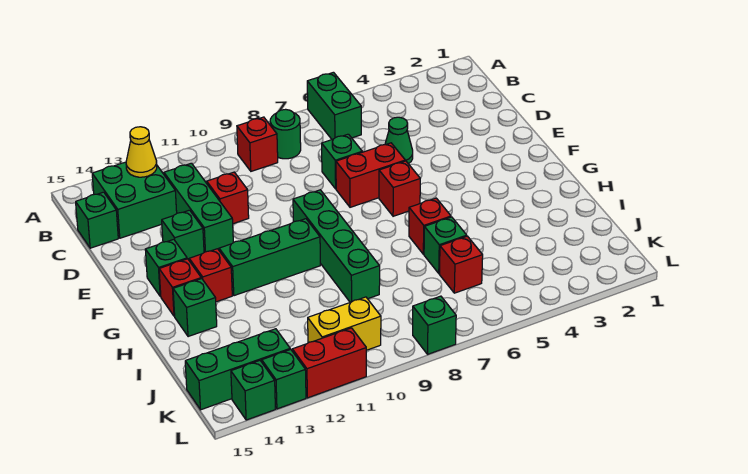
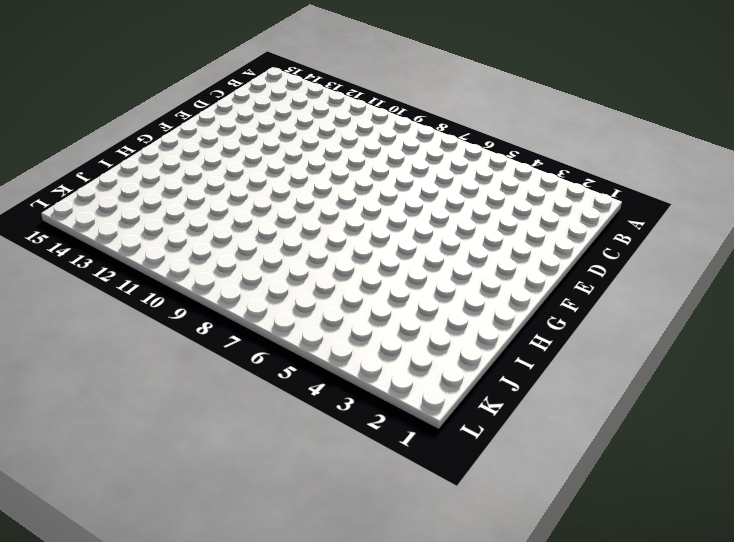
none -> green brick A6:B6 level 1
none -> green round brick B8 level 1
none -> red brick B9 level 1

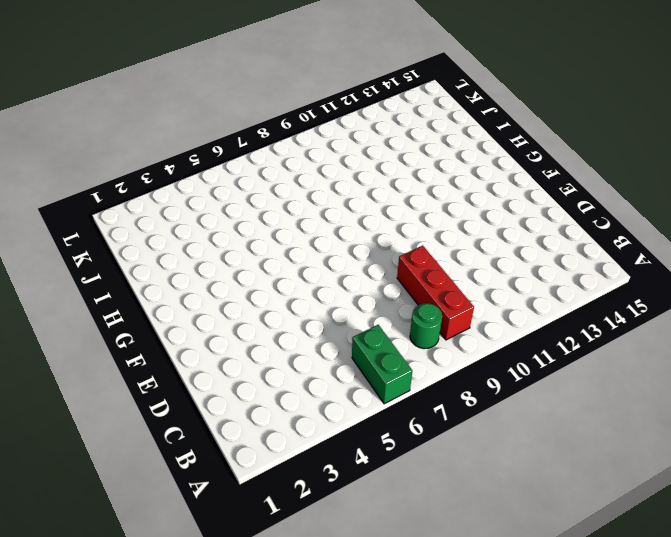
red brick B9:D9 level 1 -> red brick B9 level 1
none -> green brick B13:C14 level 1
none -> green brick C12:E12 level 1
none -> green brick C15 level 1

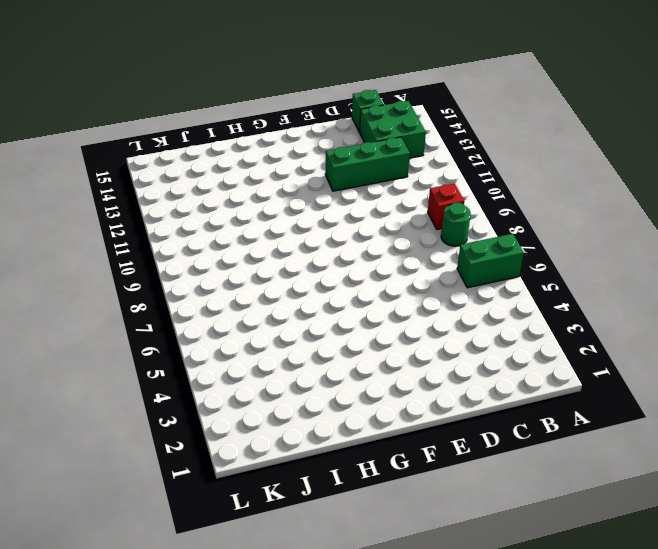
none -> green cone D5 level 1
none -> green brick D7 level 1
none -> red brick D11 level 1

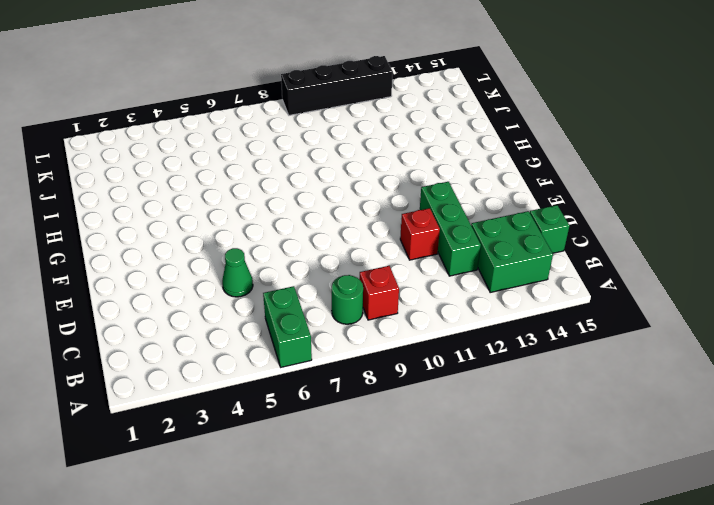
black brick L9:L12 level 1 -> red brick L11:L12 level 1
none -> green brick D7 level 1
none -> red brick E6:E7 level 1
none -> green brick E13 level 1

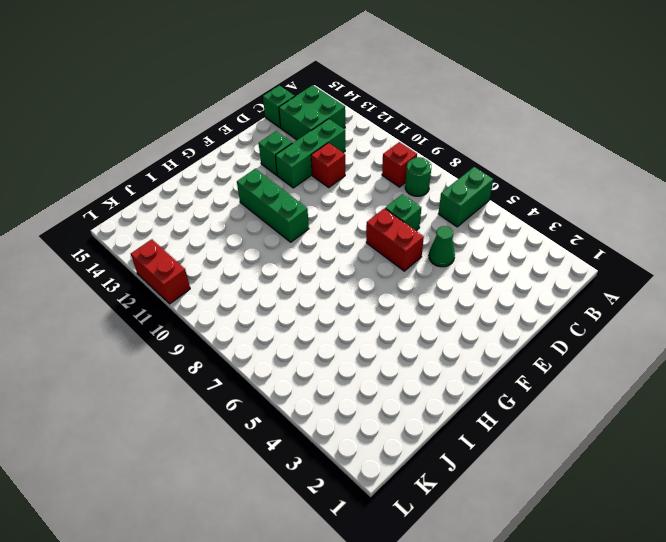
none -> red brick F6 level 1
none -> green brick F9:I9 level 1
none -> green brick F14 level 1

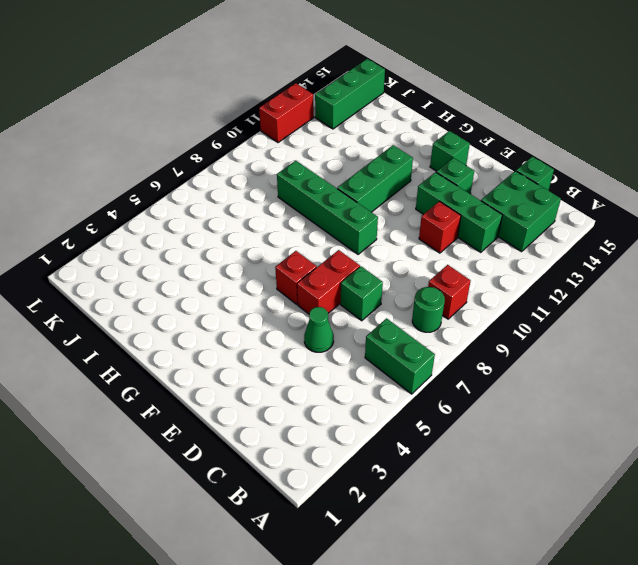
none -> red brick G13 level 1
none -> red brick G14 level 1
none -> red brick H6 level 1

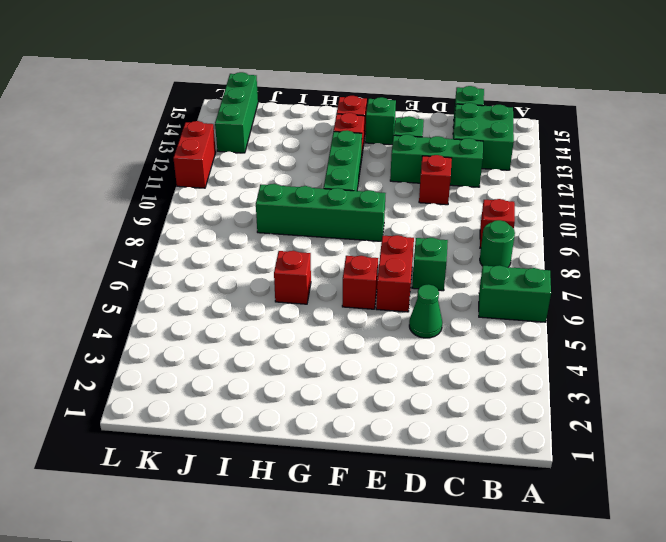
none -> green brick H14 level 1
none -> green brick I6 level 1
none -> red brick J6 level 1

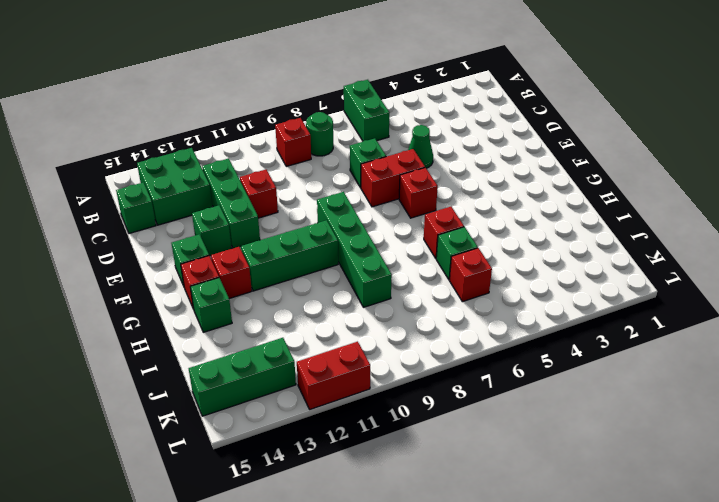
none -> yellow brick K10:K11 level 1
none -> green brick L8 level 1
none -> green brick L13 level 1

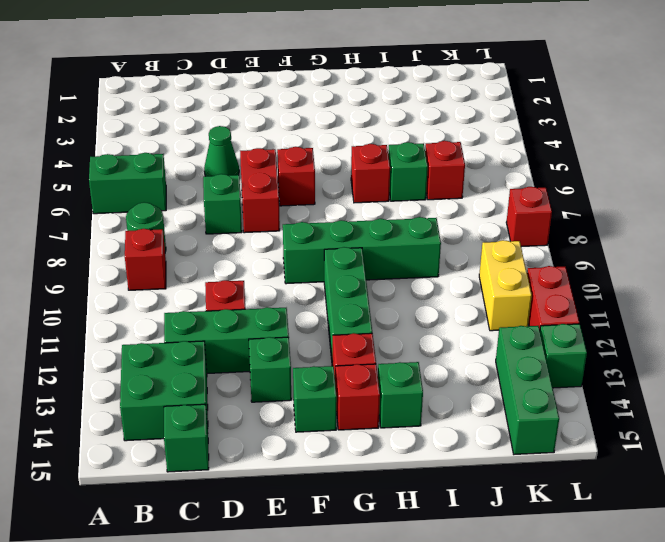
red brick L8 level 1 -> green brick L8 level 1
none -> green brick L14 level 1
none -> yellow cone B13 level 2

